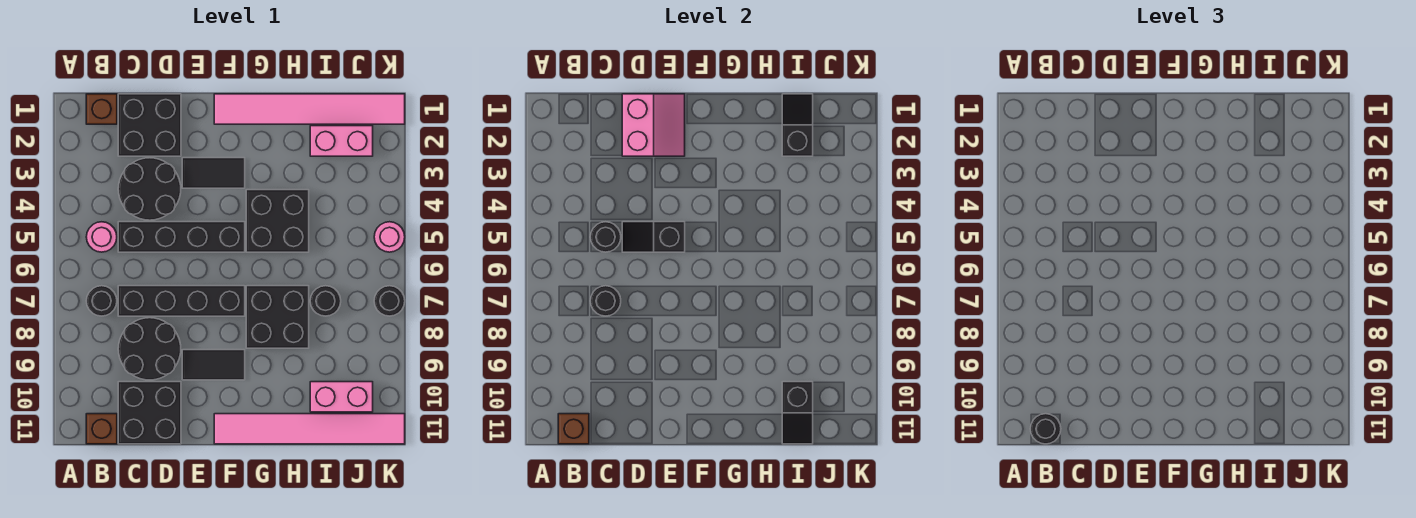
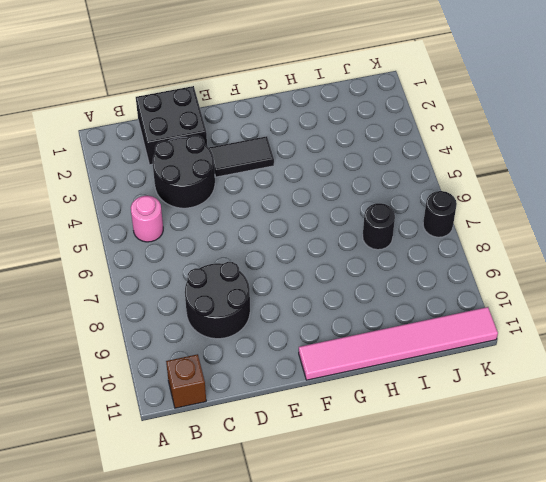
none -> brown brick B1 level 1
none -> black round brick B7 level 1
none -> black brick C5:F5 level 1

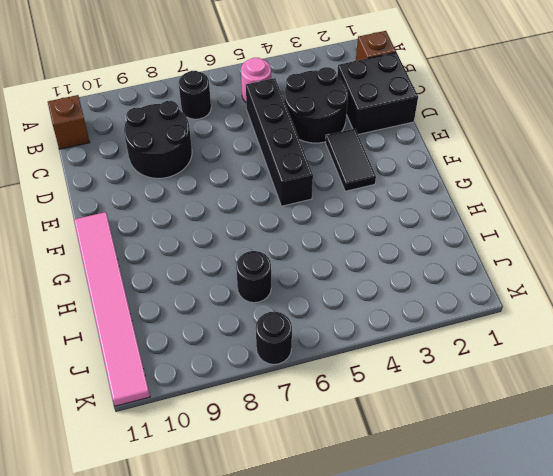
none -> black brick C7:F7 level 1
none -> black brick C10:D11 level 1
none -> black tile E9:F9 level 1

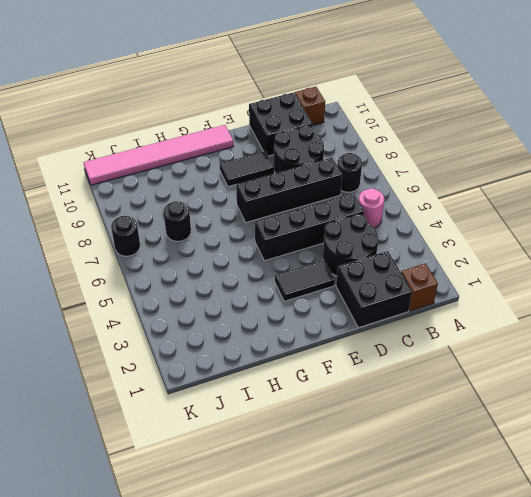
none -> pink tile F1:K1 level 1
none -> black brick G4:H5 level 1
none -> black brick G7:H8 level 1

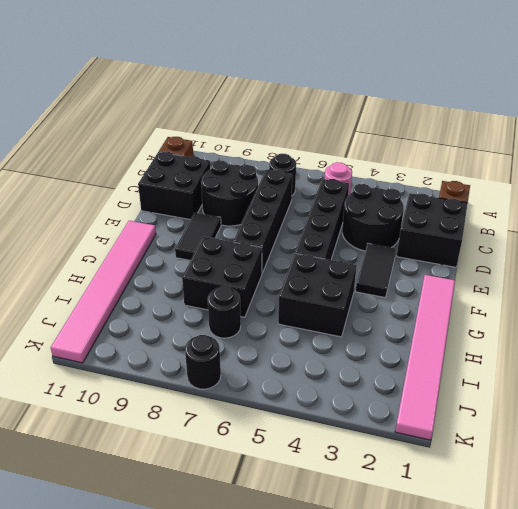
none -> pink brick I2:J2 level 1
none -> pink brick I10:J10 level 1
none -> pink round brick K5 level 1

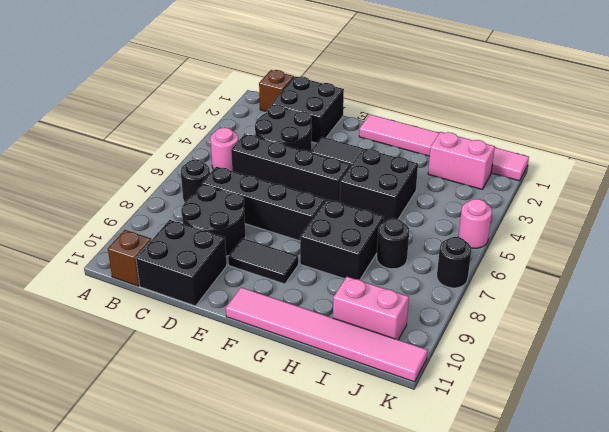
none -> brown brick B11 level 2
none -> black round brick C5 level 2
none -> black round brick C7 level 2

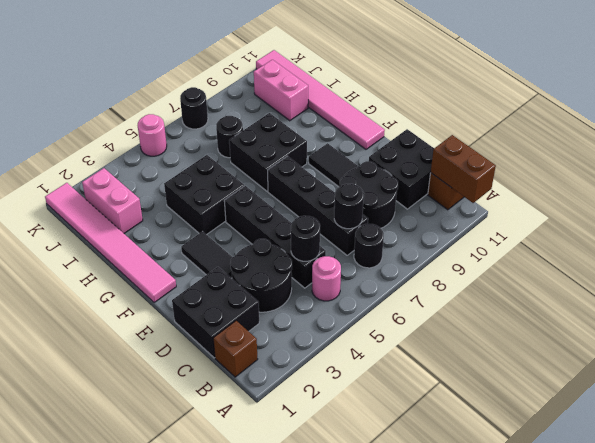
brown brick A11:B11 level 2 -> brown brick B11 level 2
none -> pink slope D1:E2 level 2 top D
none -> black slope D5:E5 level 2 top E
none -> black slope I1:I2 level 2 top 2

